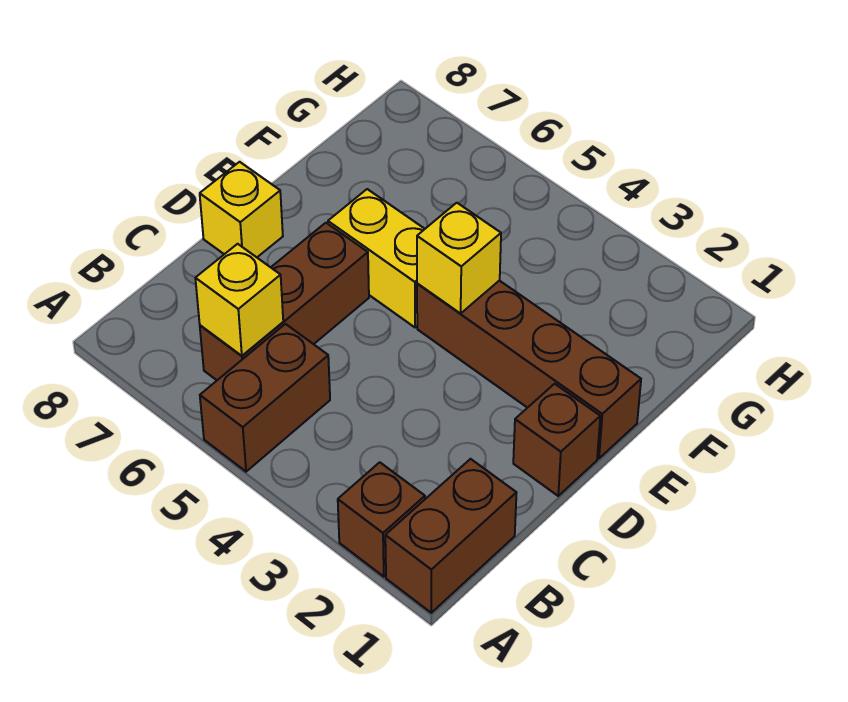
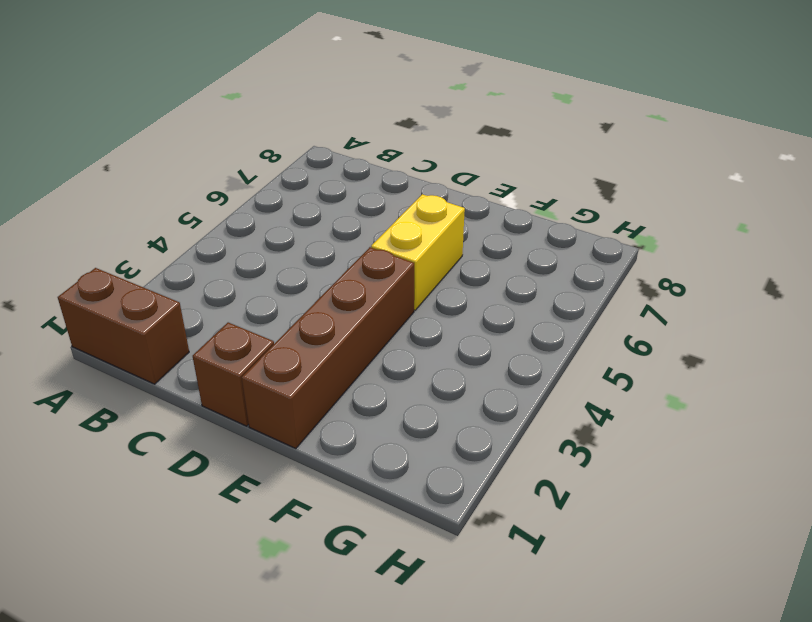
none -> brown brick A2 level 1
none -> brown brick A5:B5 level 1

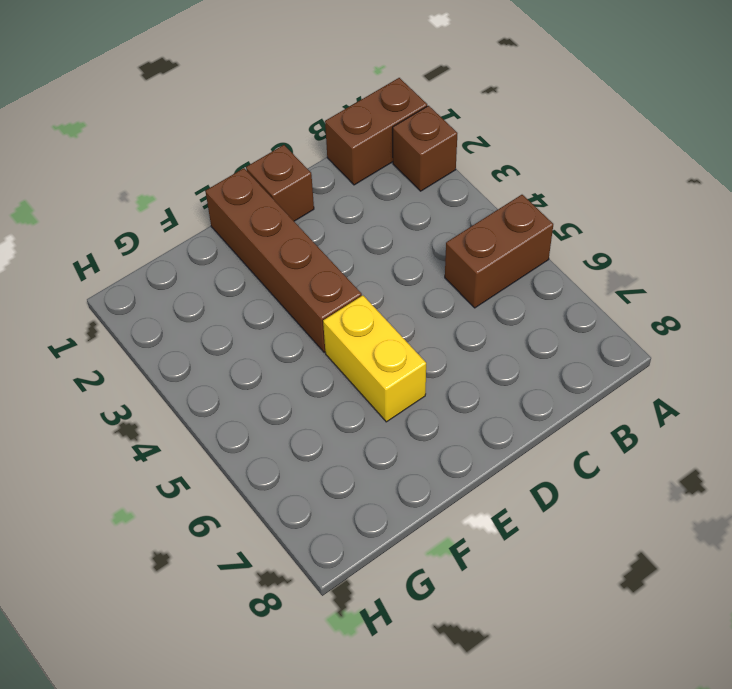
none -> brown brick B6:D6 level 1
none -> yellow brick D8 level 1

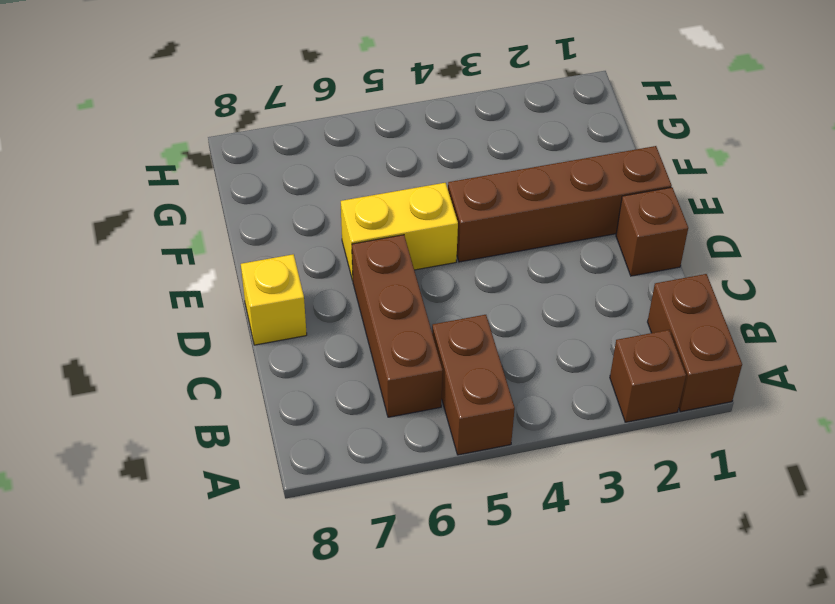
none -> yellow brick B6 level 2
none -> yellow brick E4 level 2

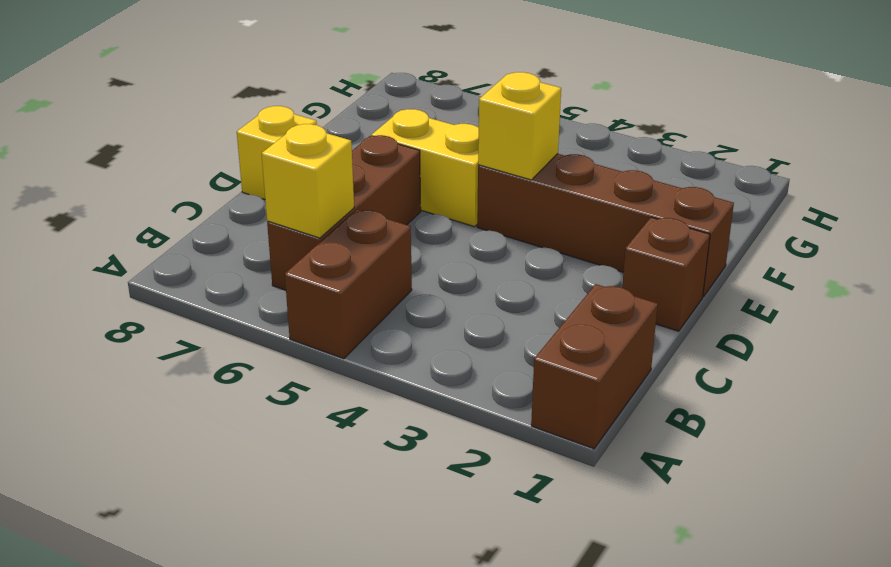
none -> brown brick A2 level 1

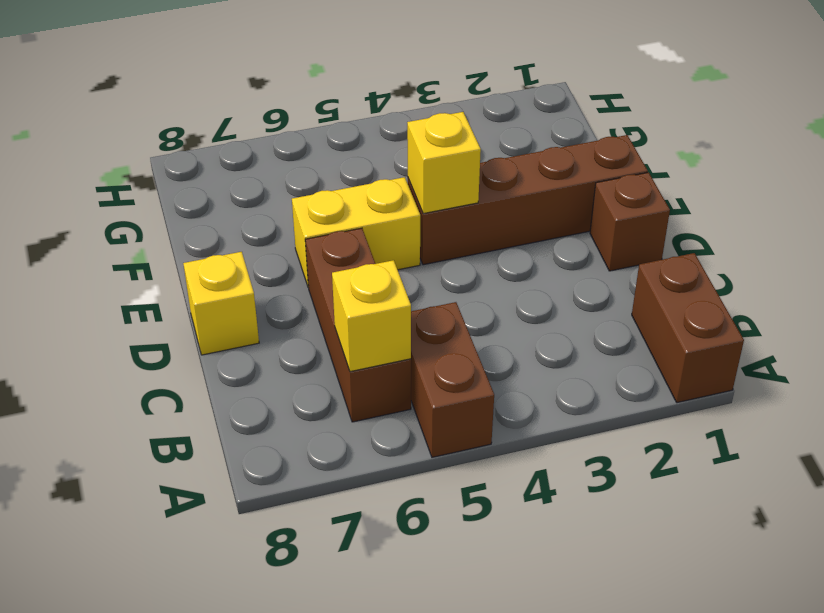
none -> brown brick A2 level 1

